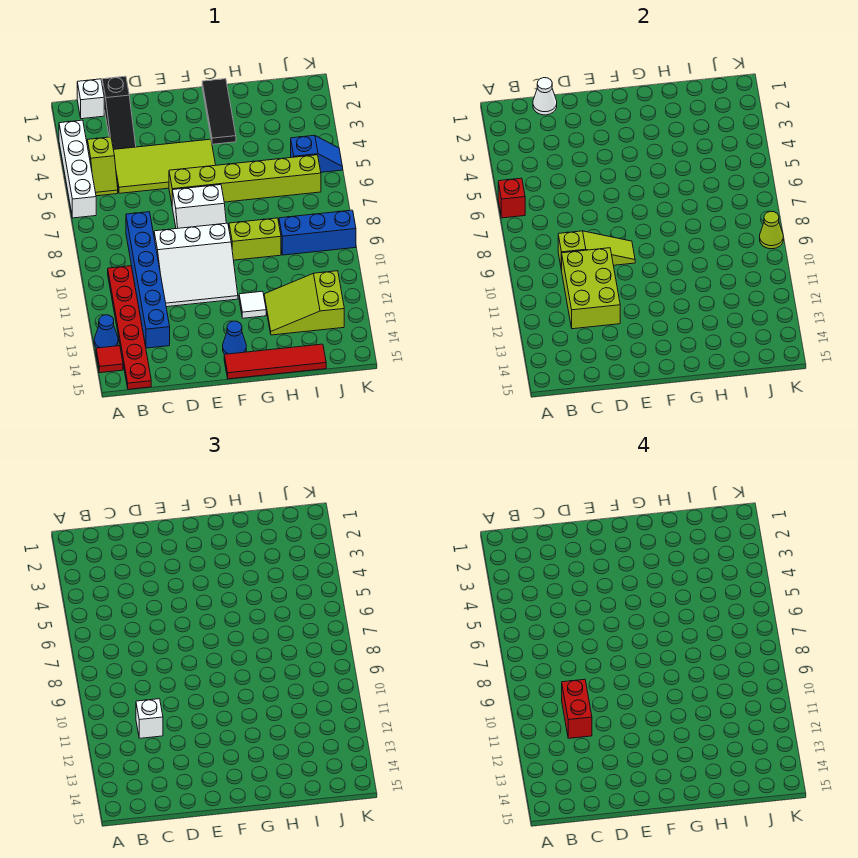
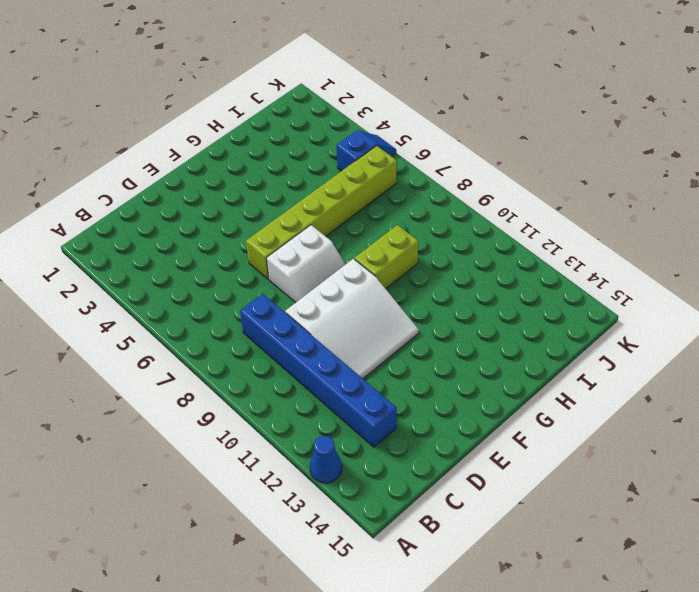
none -> white brick A3:A6 level 1
none -> red tile A14 level 1
none -> white brick B1 level 1

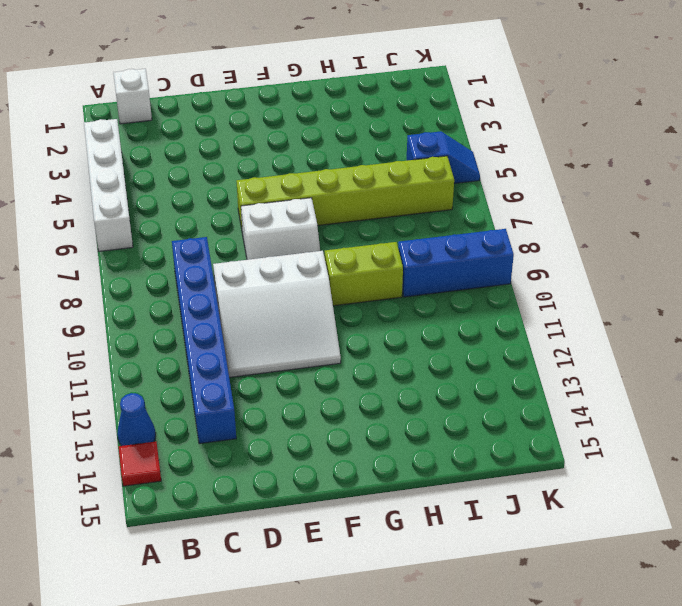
none -> lime slope B4:B5 level 1 top 4
none -> red plate B10:B15 level 1
none -> black slope C1:C3 level 1 top 1

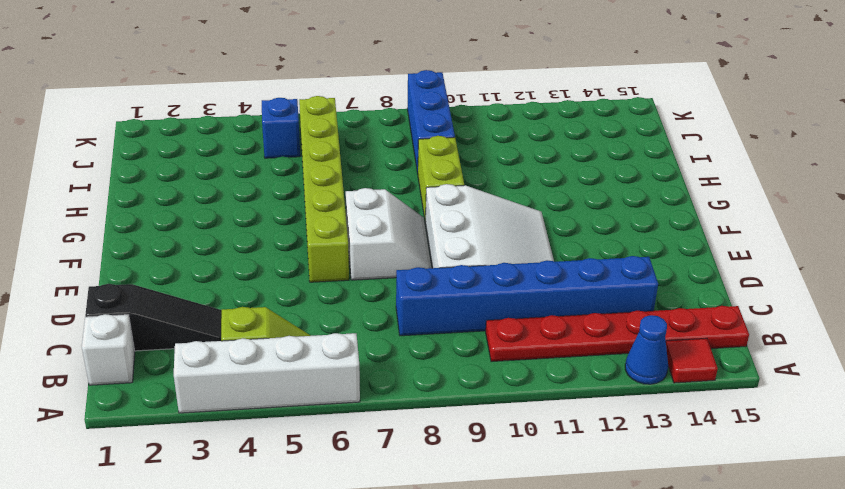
none -> lime tile C4:F5 level 1
none -> blue cone F14 level 1
none -> red tile F15:I15 level 1

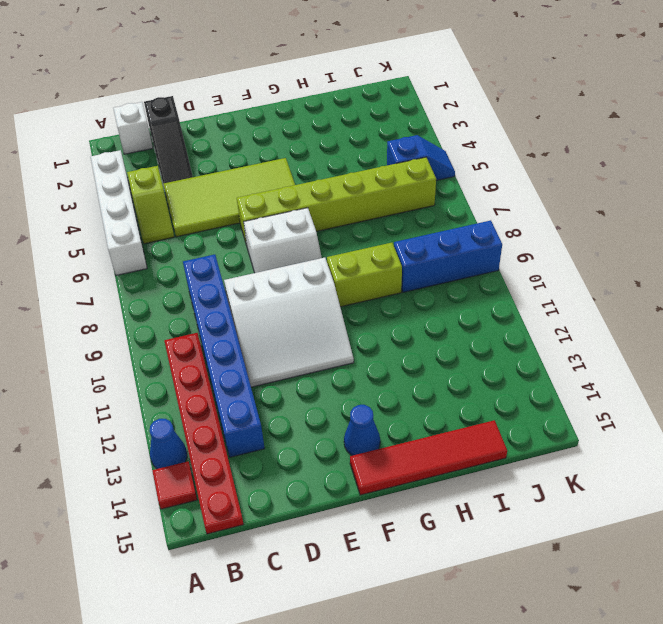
none -> black tile G1:G3 level 1
none -> white tile G12 level 1
none -> lime slope H12:J13 level 1 top J

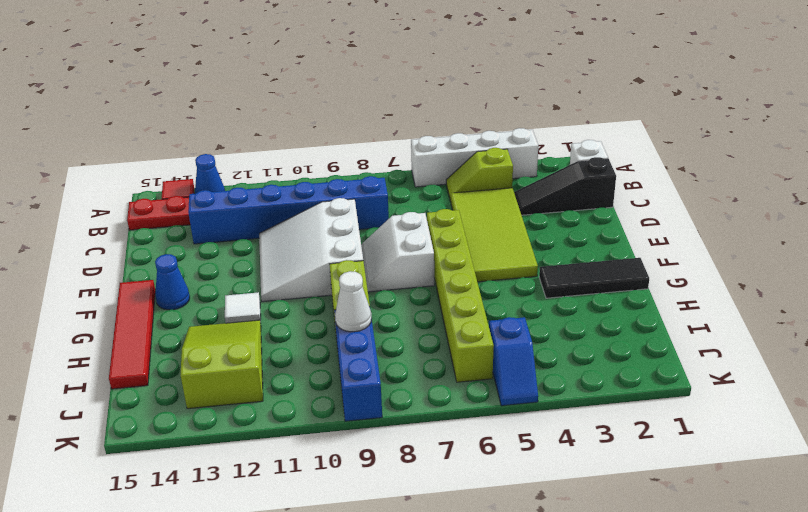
white cone I9 level 2 -> white cone C1 level 2
none -> red brick A6 level 2
none -> lime slope C9:E9 level 2 top C
none -> lime brick C10:D12 level 2

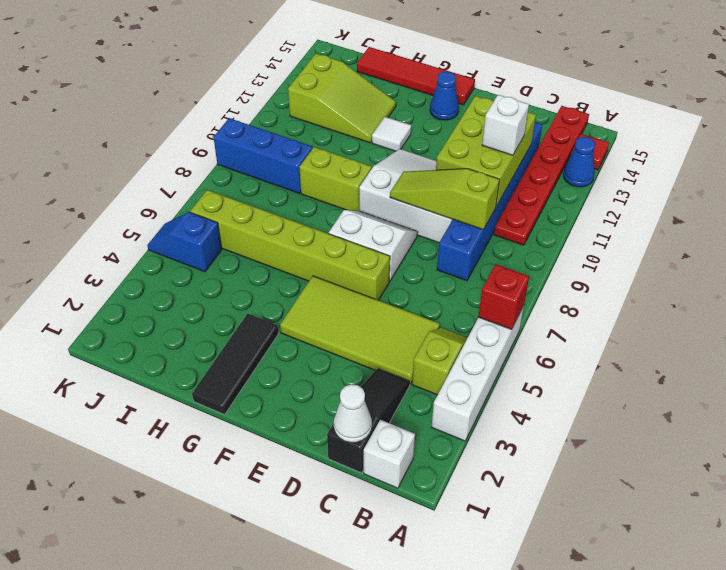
none -> lime cone K9 level 2
none -> red brick C10:C11 level 4

